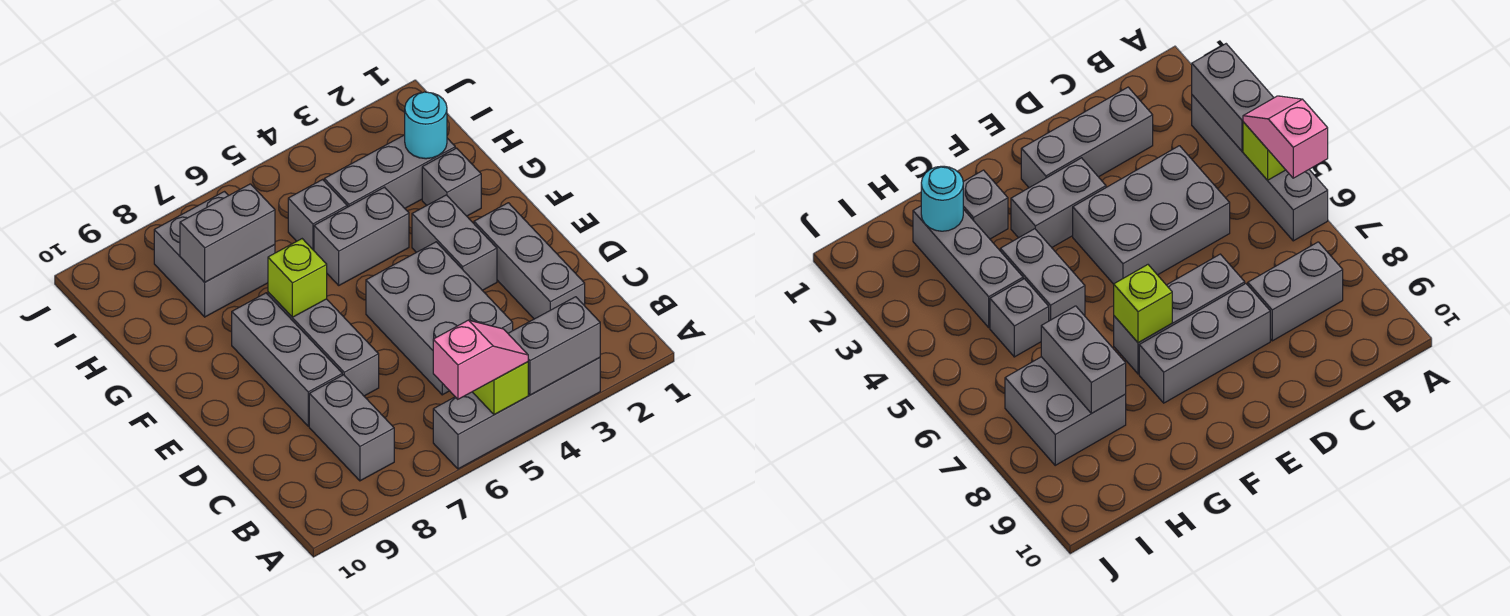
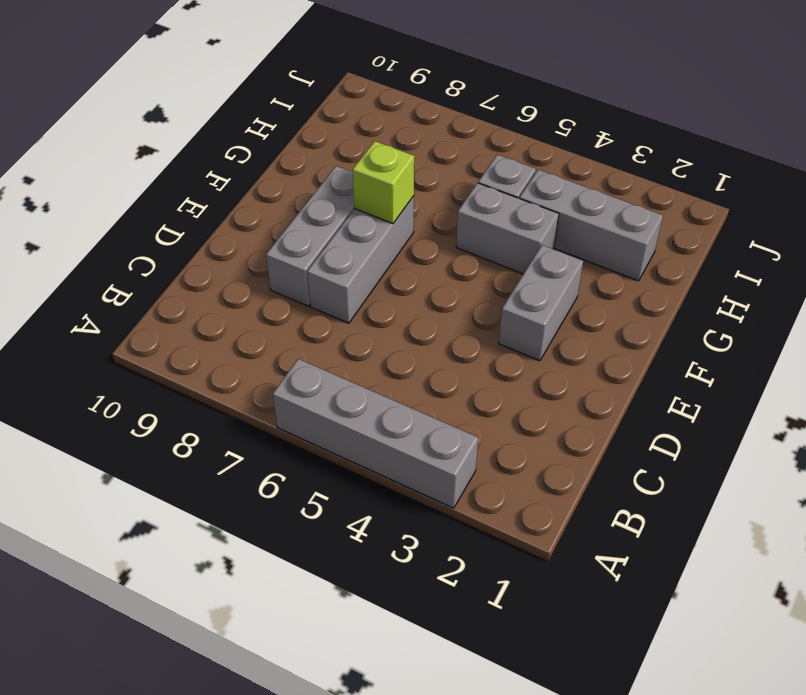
none -> grey brick B8:C8 level 1
none -> grey brick C2:E2 level 1
none -> grey brick C4:E5 level 1

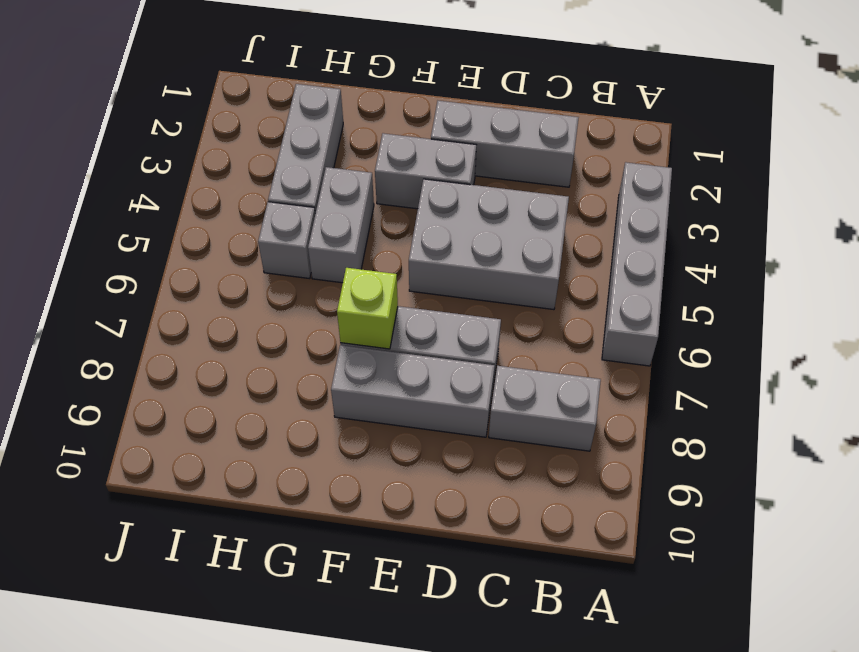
none -> grey brick G2 level 1
none -> grey brick H7:I8 level 1
none -> grey brick A3:A4 level 2

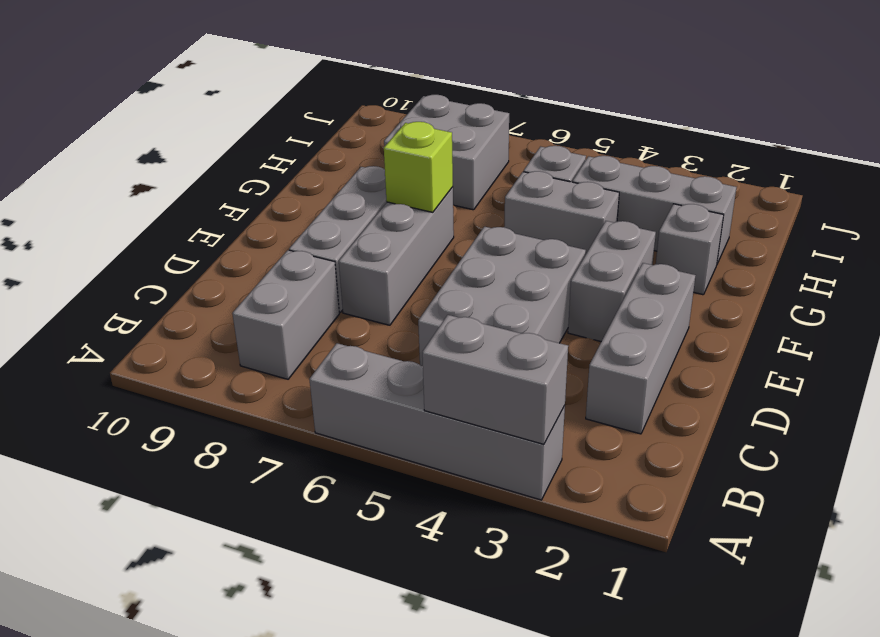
none -> lime brick A5 level 2
none -> cyan round brick H2 level 2
none -> grey brick H7:H8 level 2

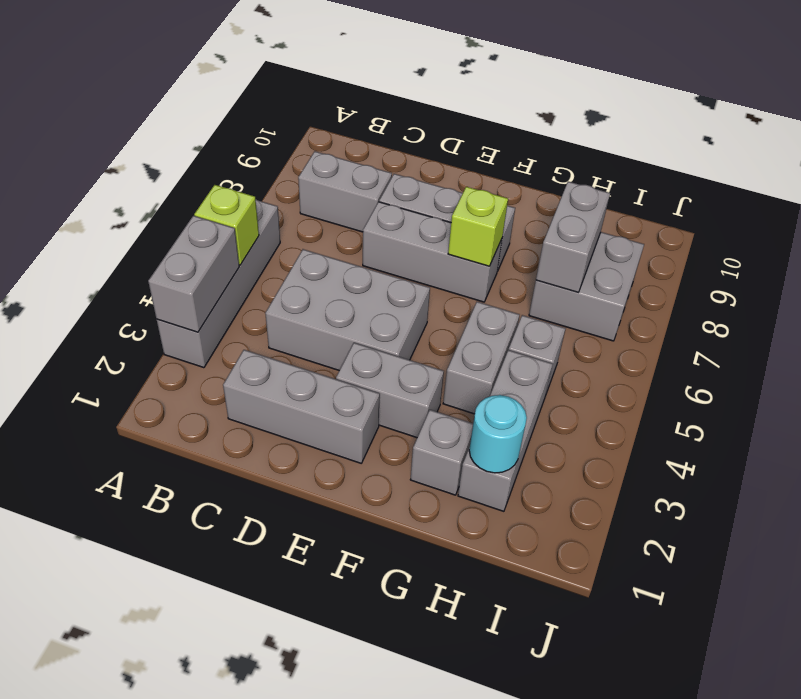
none -> pink slope A5:A6 level 3 top 6

